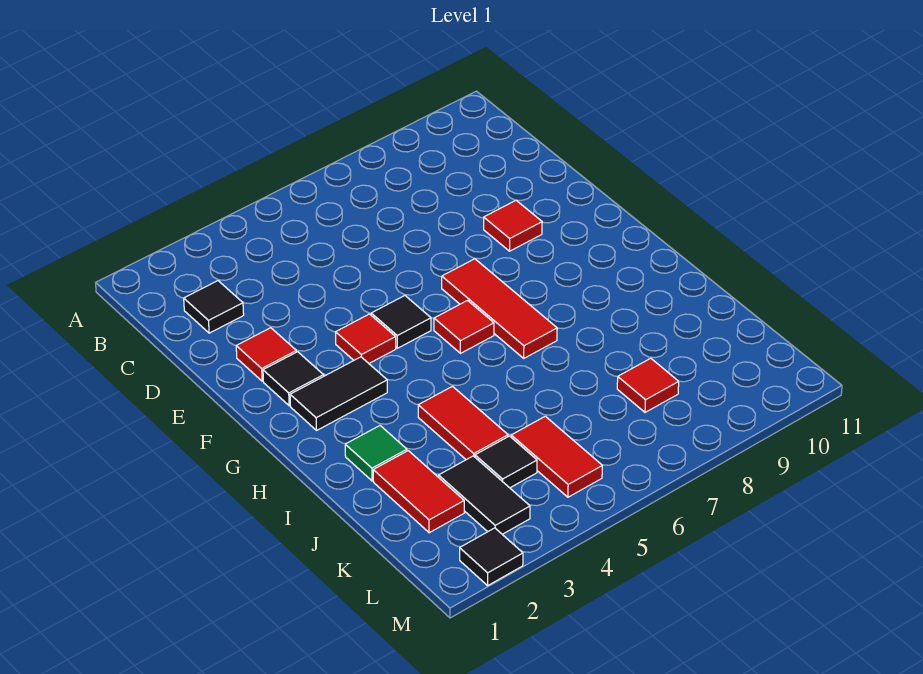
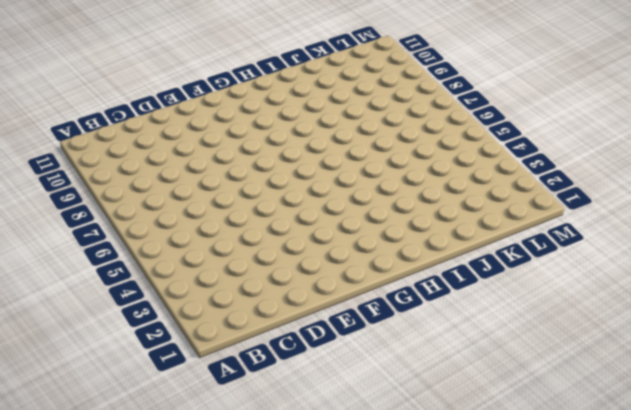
none -> black tile C2 level 1
none -> red tile E2 level 1
none -> red tile E9 level 1

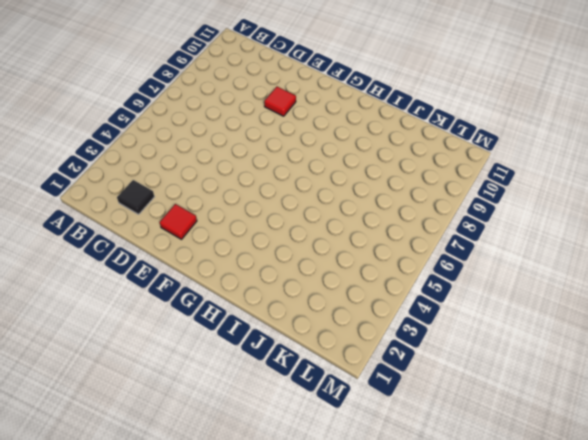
none -> black tile F2 level 1
none -> red tile F4 level 1
none -> black tile F5 level 1

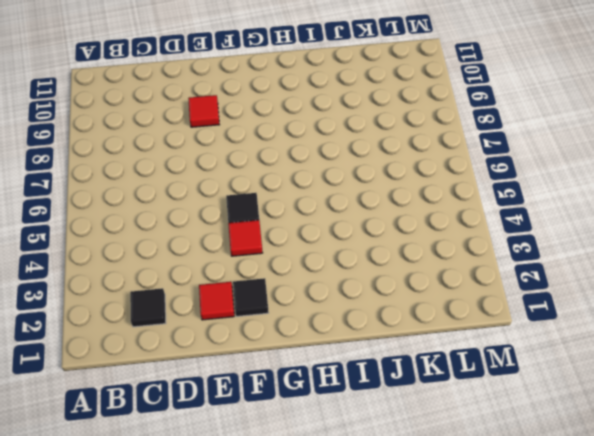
none -> red tile F7:H7 level 1
none -> black tile G2:G3 level 1
none -> red tile G6 level 1

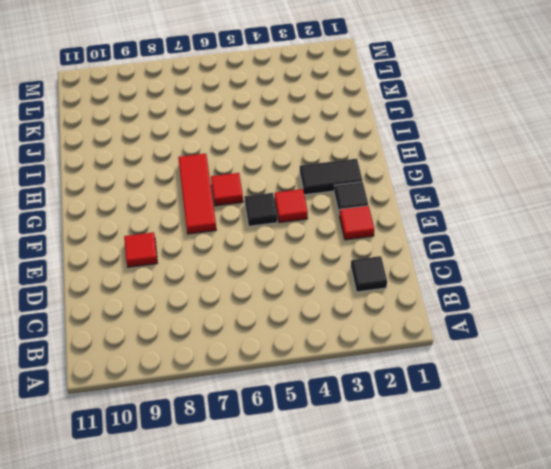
none -> green tile I2 level 1
none -> red tile I4:J4 level 1
none -> red tile J2:K2 level 1

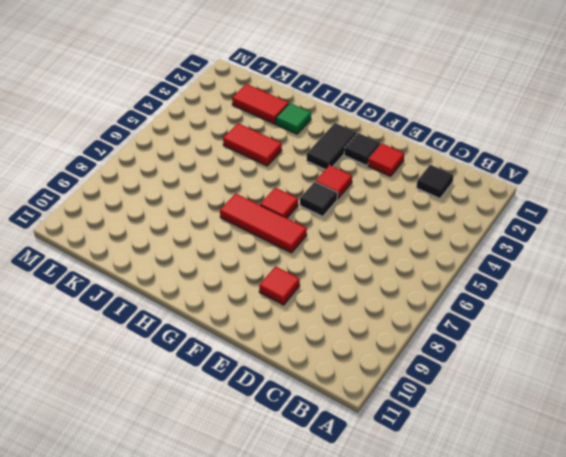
none -> black tile K3:L3 level 1
none -> black tile K4 level 1
none -> red tile K5:L5 level 1

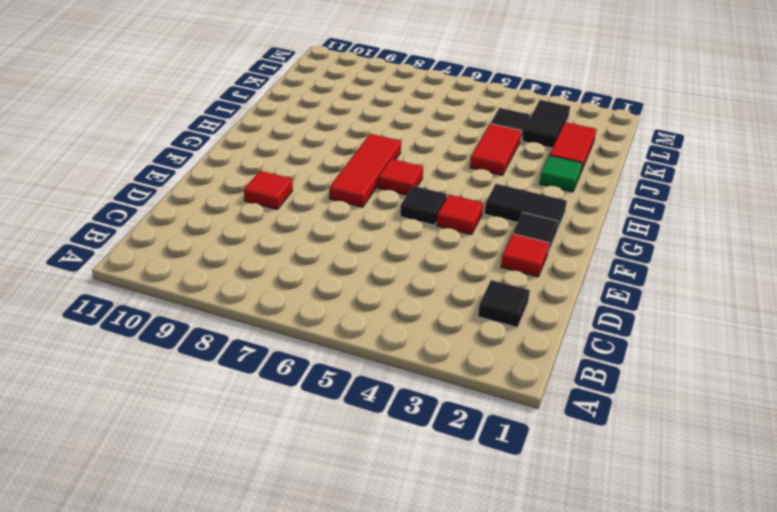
none -> red tile K5:L5 level 1
none -> red tile K8 level 1
none -> black tile M2 level 1

